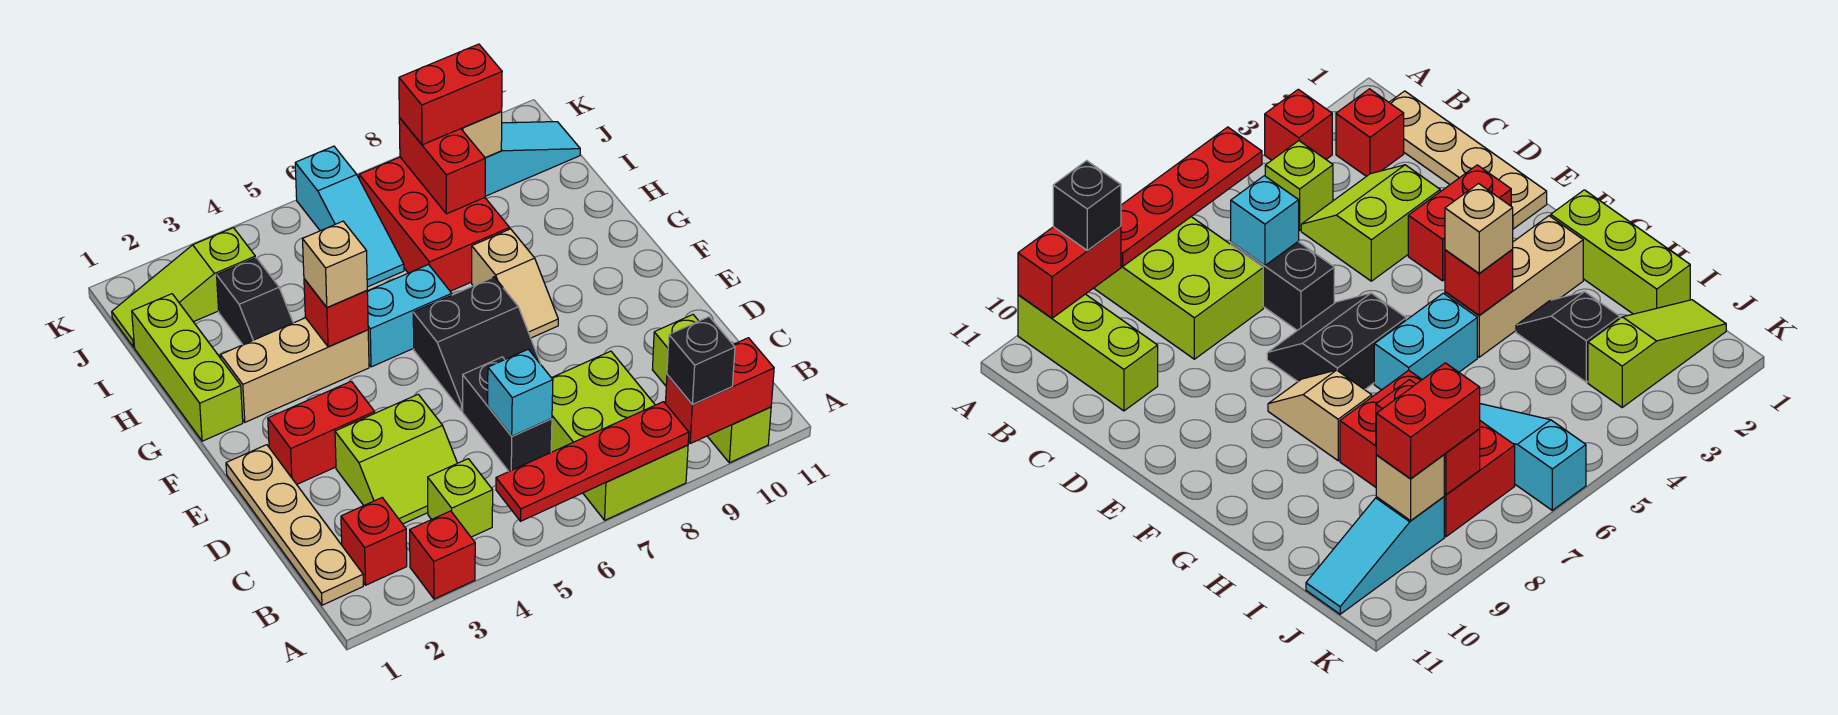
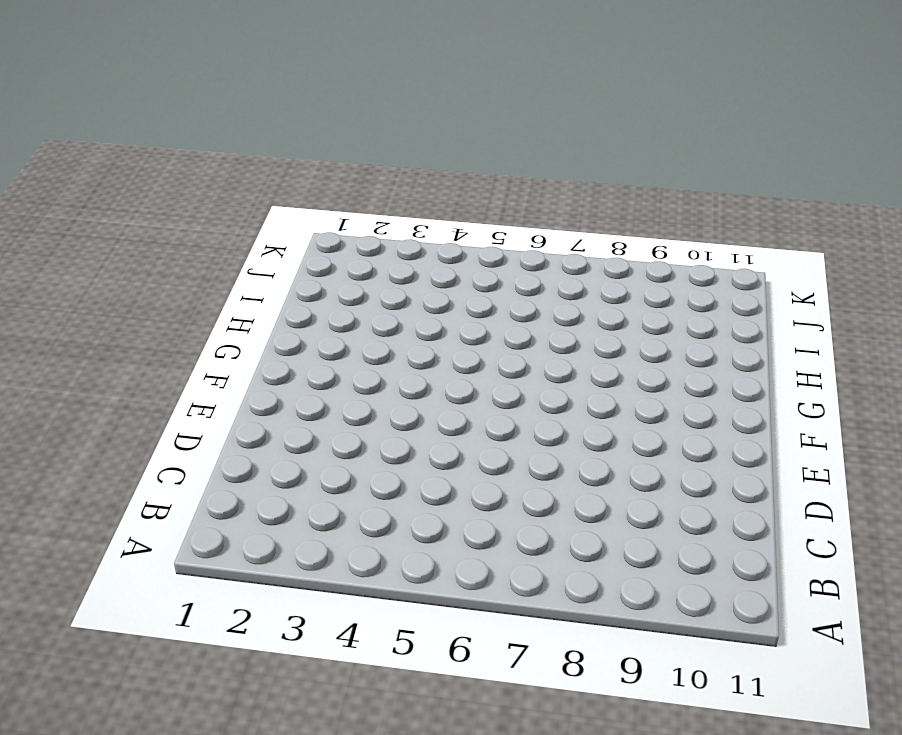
none -> red brick A3 level 1
none -> lime brick A7:C8 level 1
none -> lime brick A10:C10 level 1

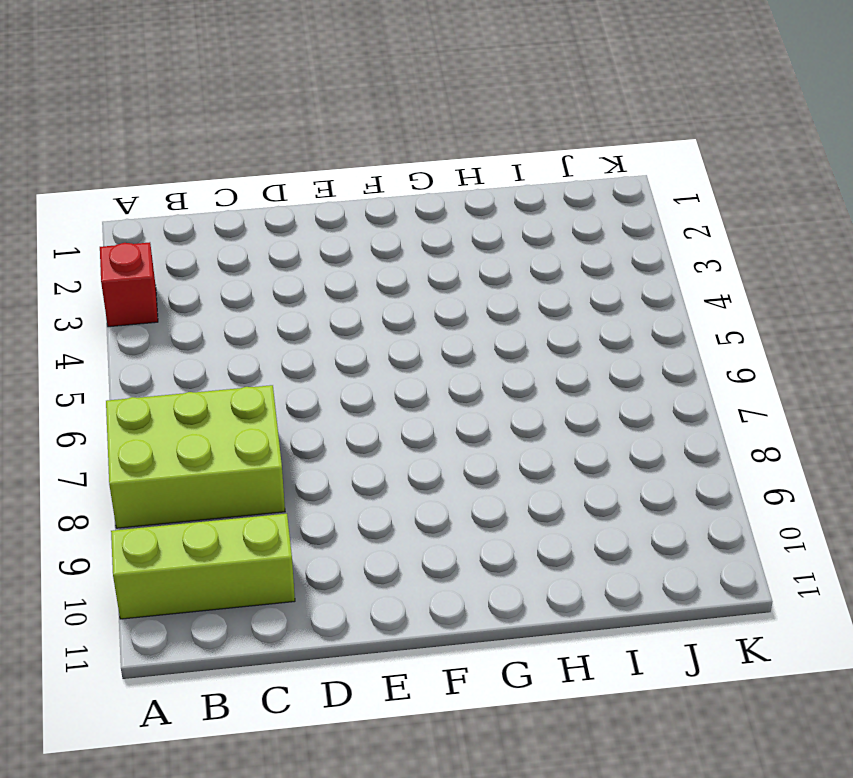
none -> tan plate B1:E1 level 1
none -> red brick B2 level 1
none -> lime brick B4 level 1

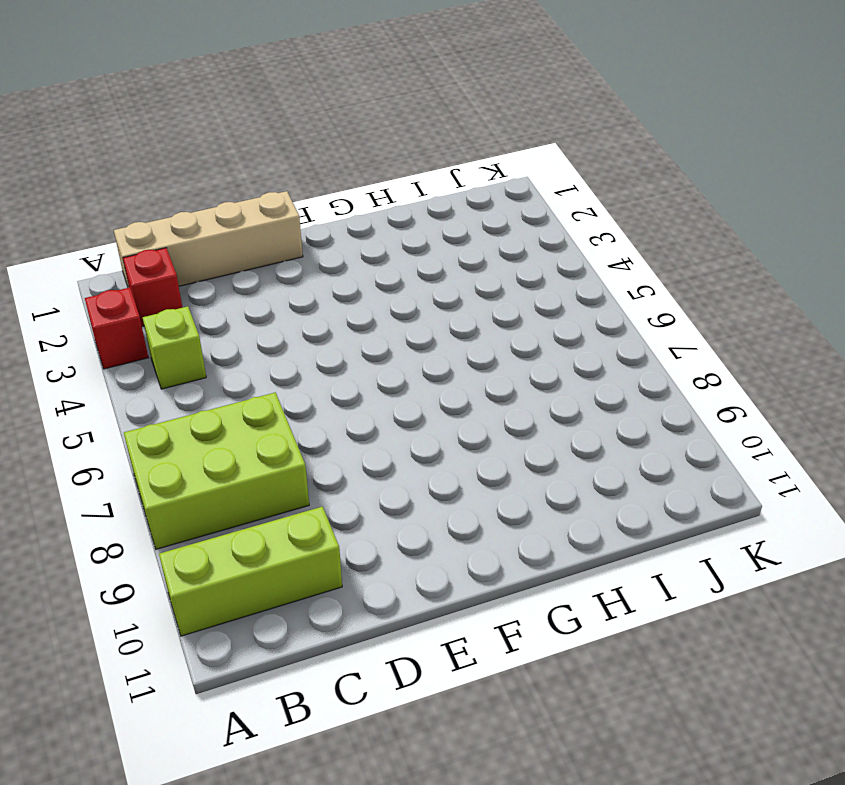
tan brick B1:E1 level 1 -> tan plate B1:E1 level 1
none -> lime slope C3:D4 level 1 top D
none -> black brick C6:D6 level 1
none -> red brick E2:E3 level 1

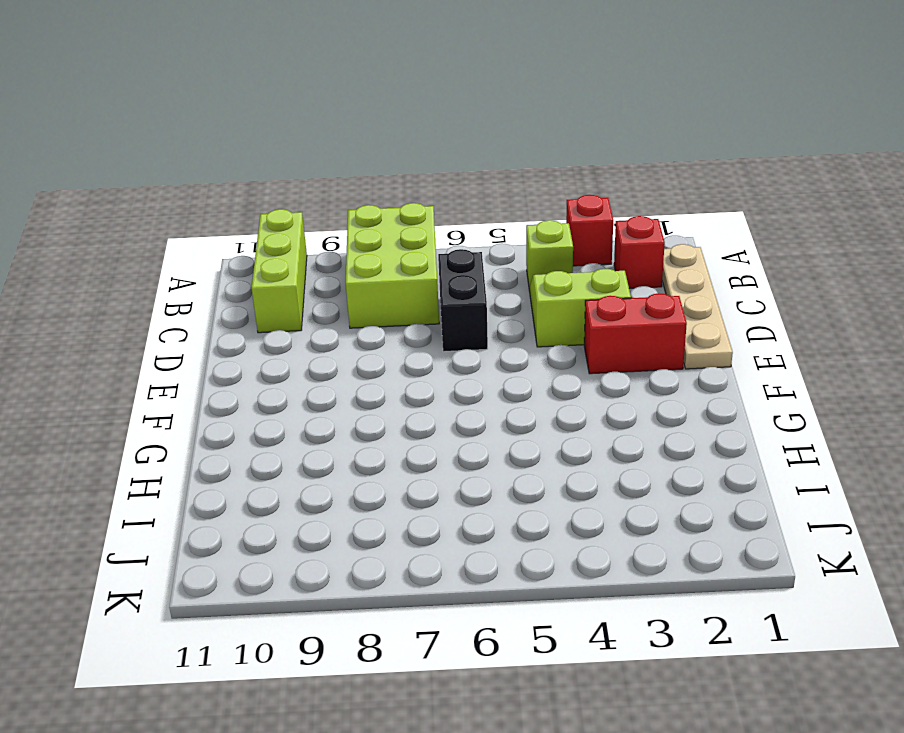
none -> black slope E6:F7 level 1 top F
none -> tan slope F8:G8 level 1 top G
none -> lime brick G1:I1 level 1

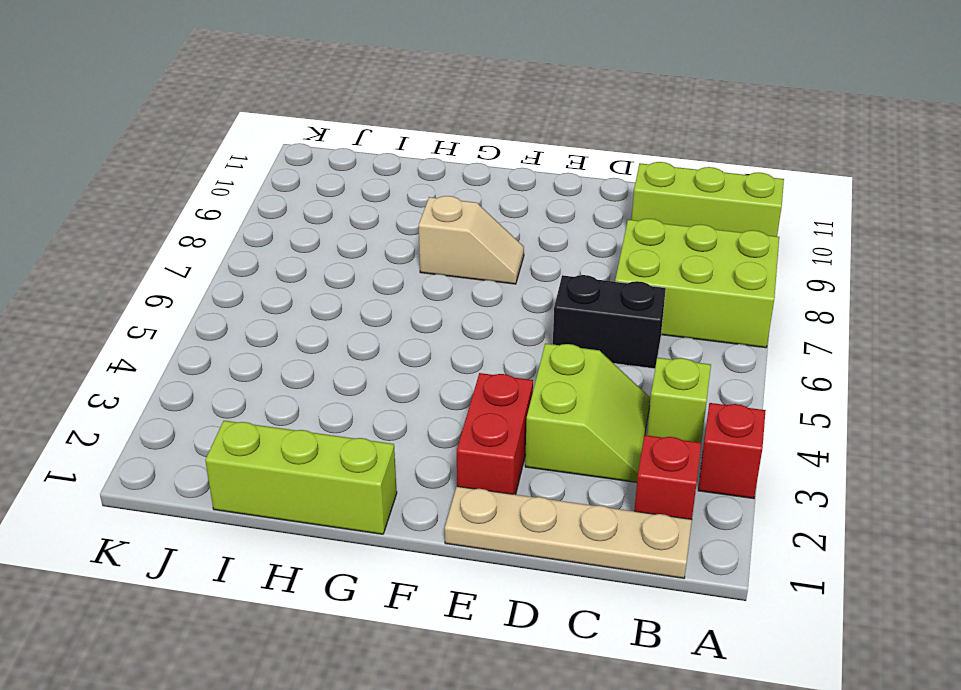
none -> black slope E6:F7 level 1 top F
none -> tan brick G2:G4 level 1
none -> cyan brick G5:G6 level 1

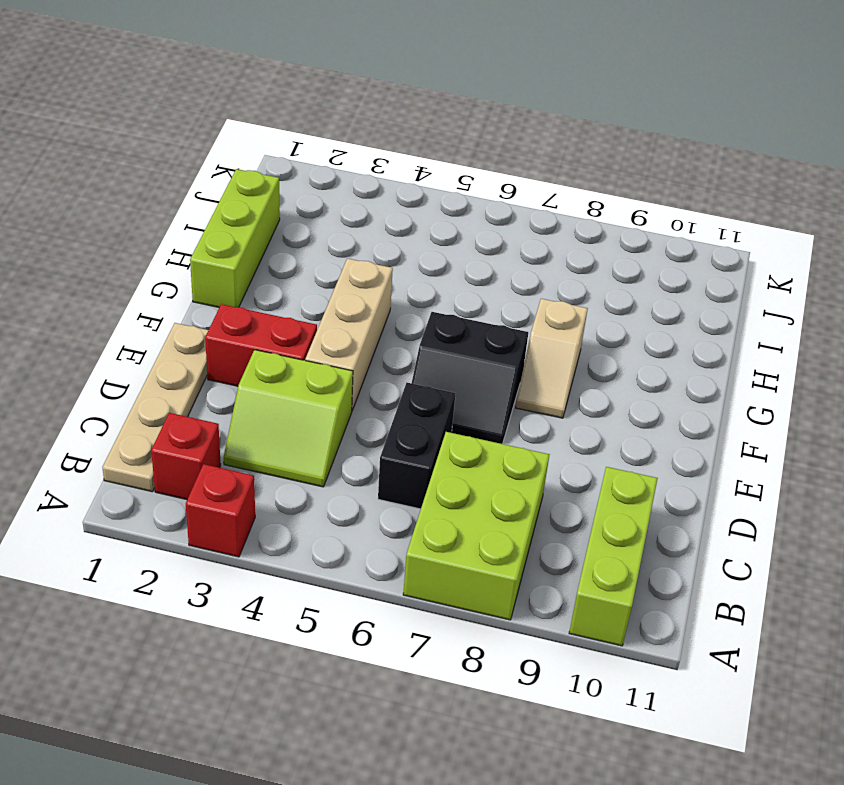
tan brick E4:G4 level 1 -> tan brick G2:G4 level 1
none -> lime brick B4 level 1
none -> cyan brick G5:G6 level 1
none -> black slope H3:I3 level 1 top I

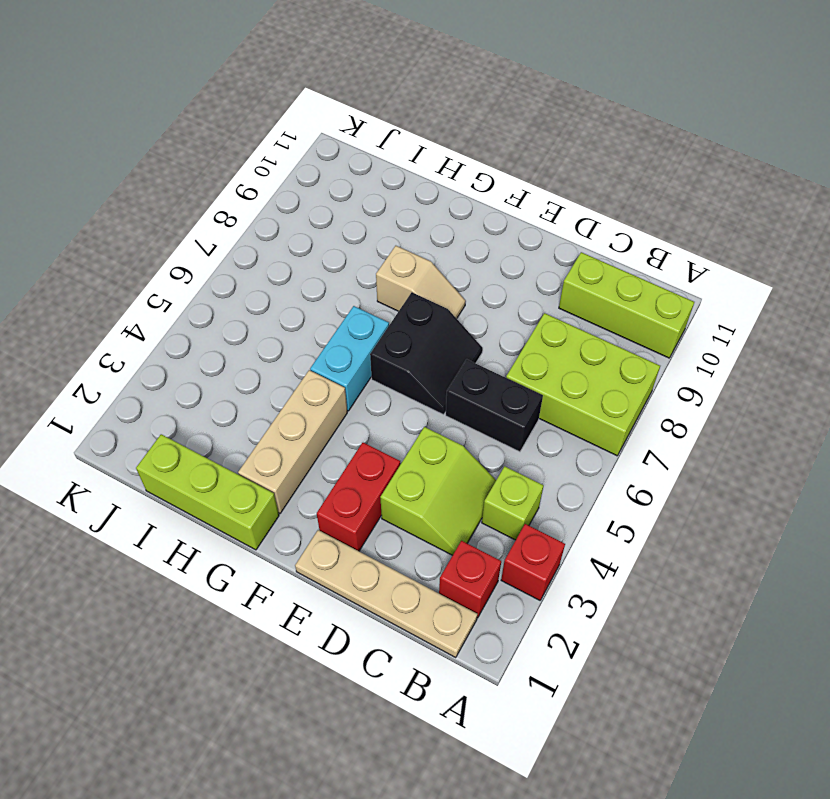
none -> black slope H3:I3 level 1 top I
none -> red brick H7:J8 level 1
none -> cyan slope I6:K6 level 1 top K

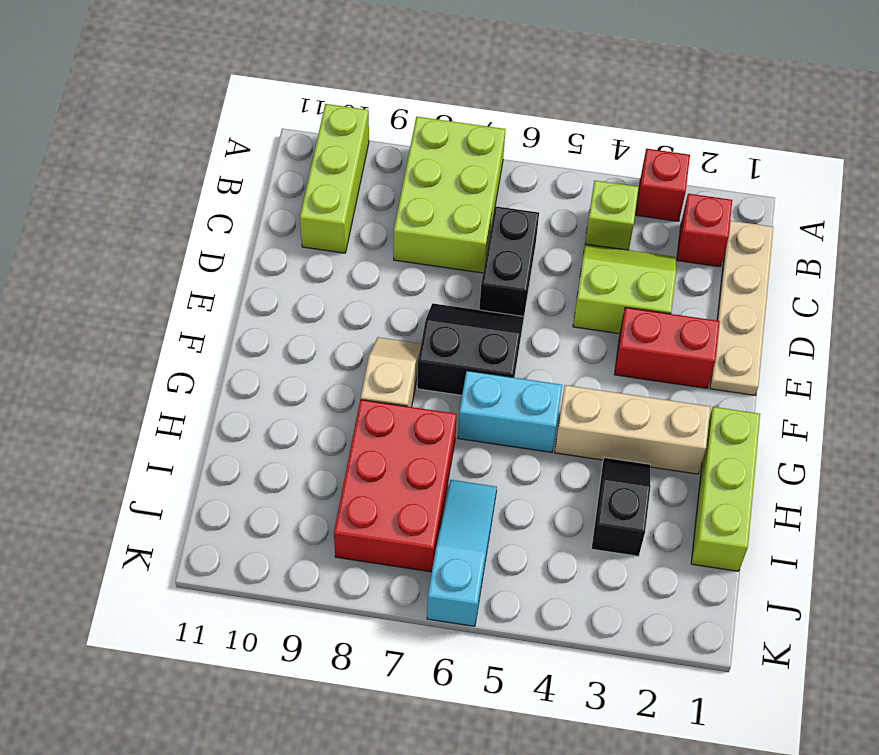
none -> lime slope J1:J3 level 1 top 3
none -> cyan slope J9:J11 level 1 top 9
none -> red plate A5:A8 level 2

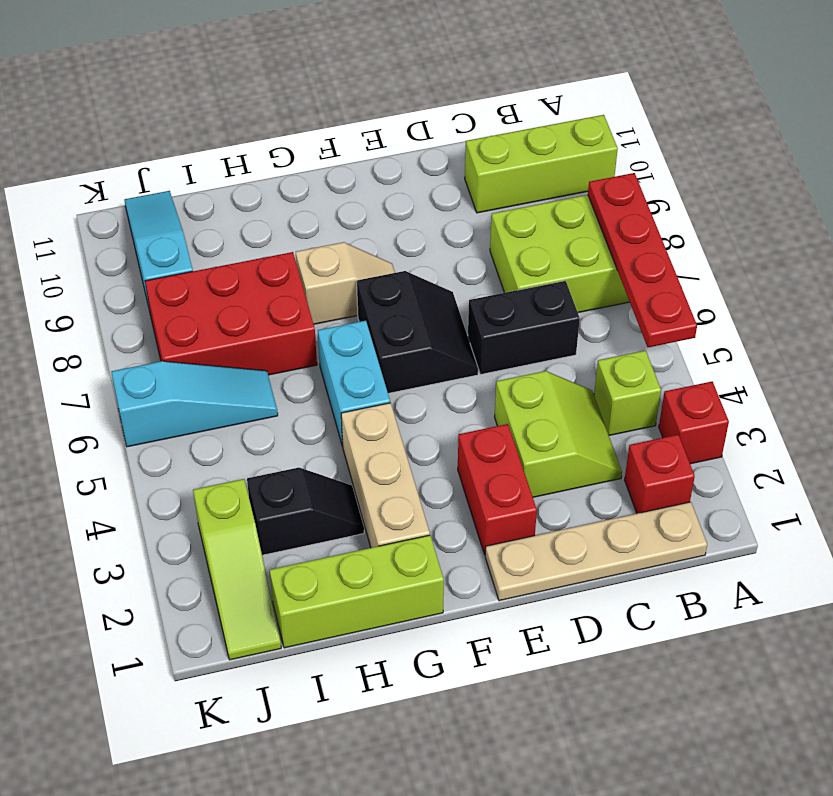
none -> red brick A9:A10 level 2
none -> cyan brick C6 level 2
none -> red brick G4 level 2

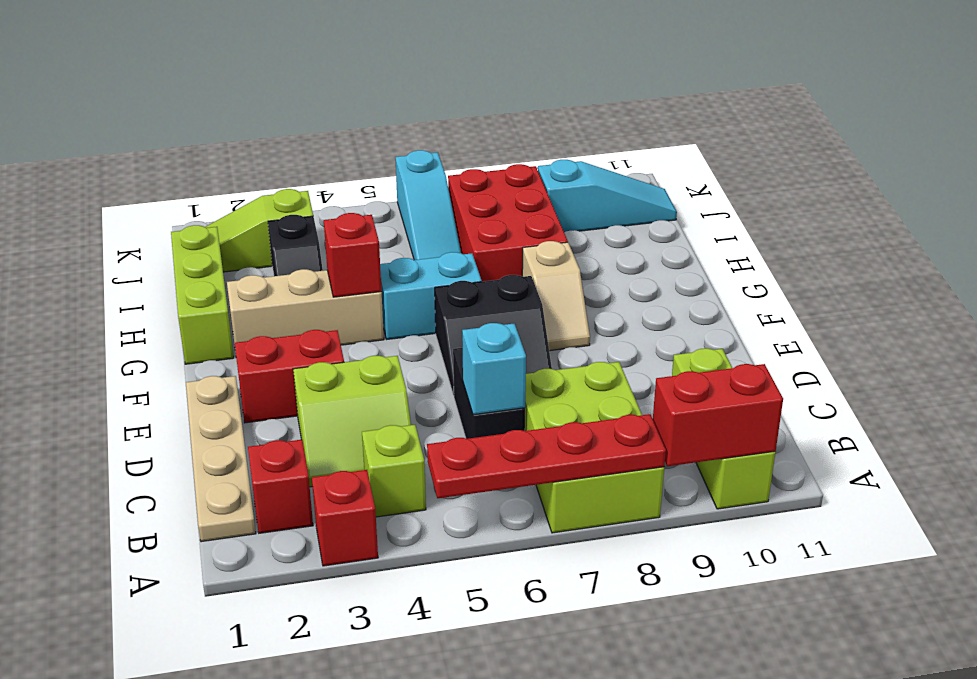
none -> red brick I8:J8 level 2
none -> tan brick J9 level 2
none -> black brick A9 level 3

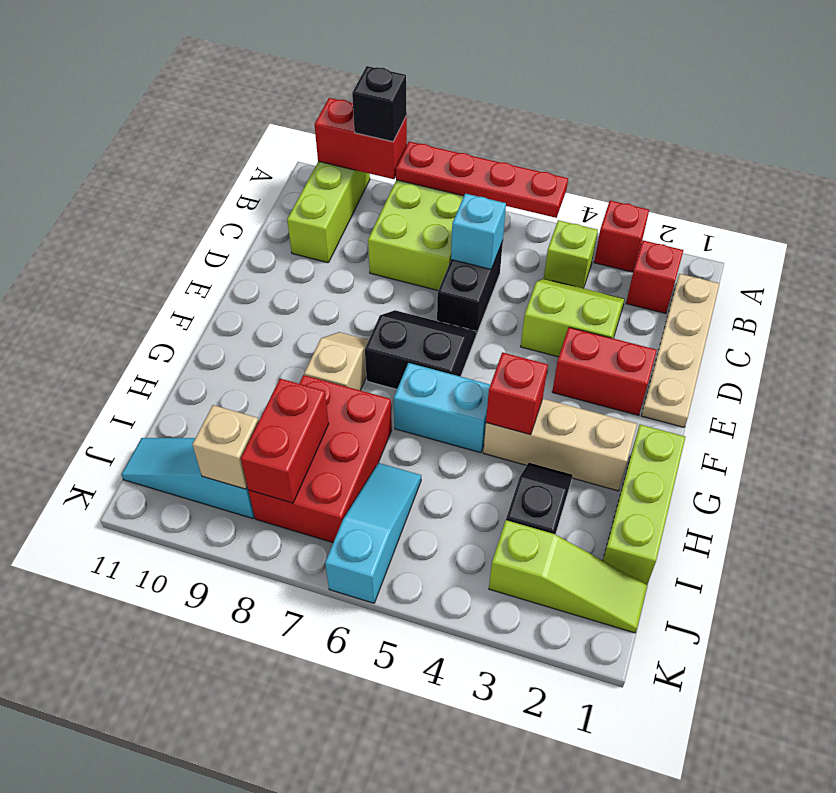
none -> tan brick G4 level 3
none -> red brick J8:J9 level 3

